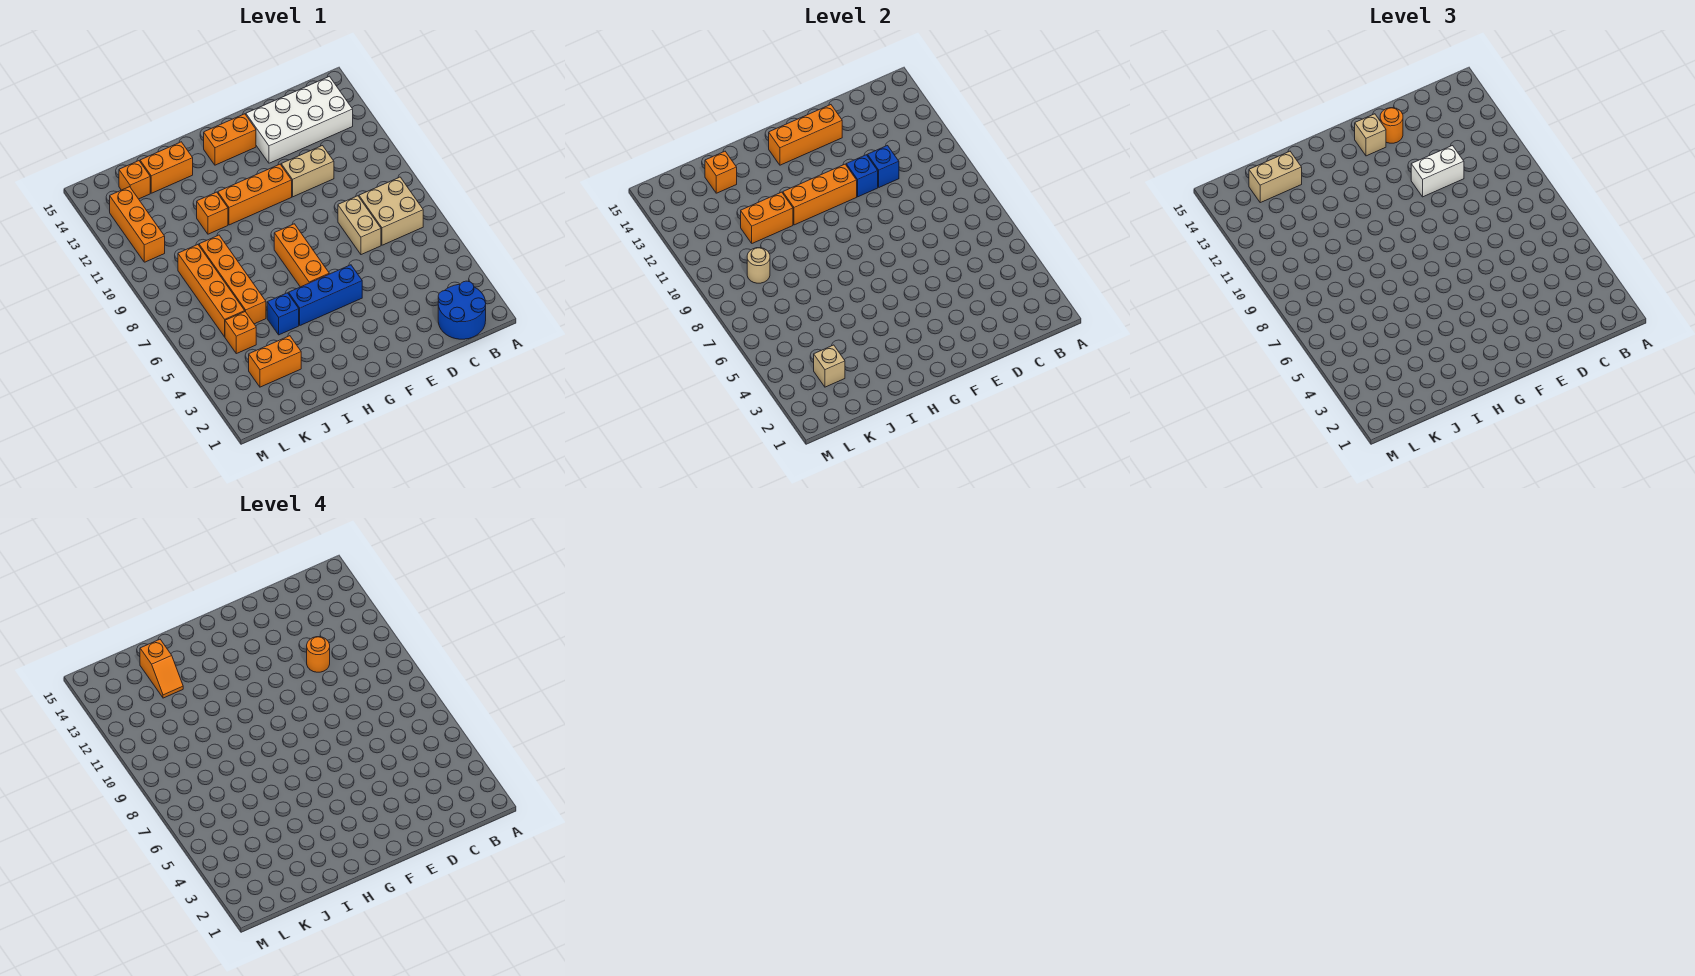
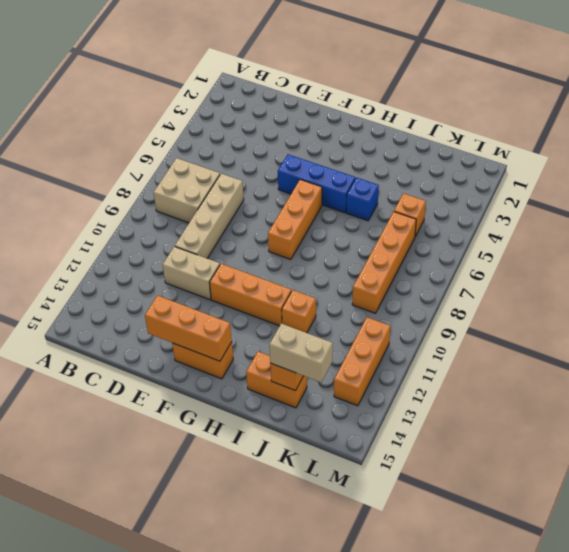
tan brick D7:D10 level 1 -> tan brick D7:D8 level 1
none -> blue round brick B1:C2 level 1
none -> white brick B13:E14 level 1
none -> orange brick J3:K3 level 1
none -> orange brick J6:J9 level 1

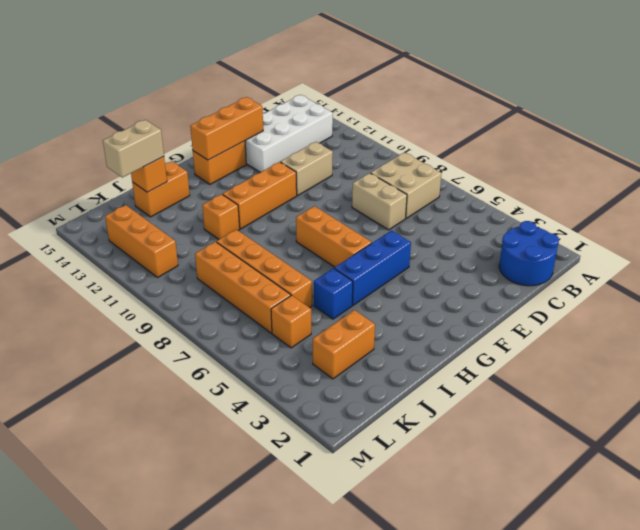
none -> orange brick K14 level 1
none -> blue brick D11 level 2
none -> blue brick E11 level 2
none -> orange brick F11:H11 level 2

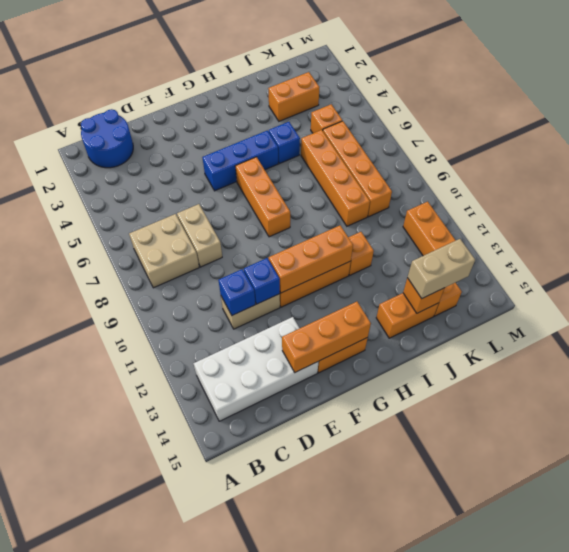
none -> orange brick I11:J11 level 2
none -> tan brick K3 level 2
none -> tan round brick K9 level 2
none -> white brick D11:E11 level 3

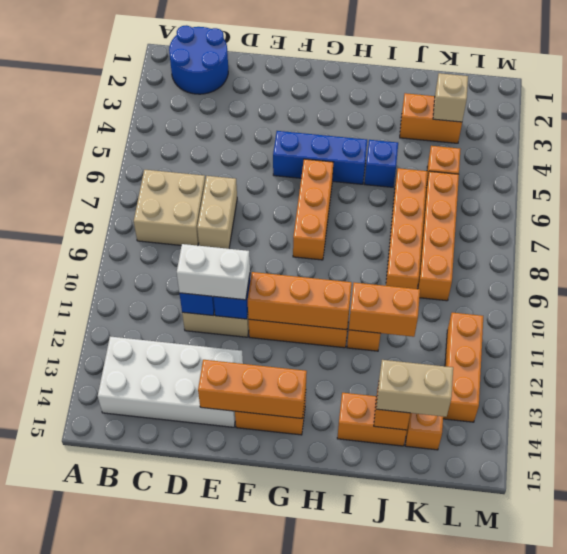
none -> tan round brick K9 level 2
none -> orange round brick E14 level 3
none -> tan brick F14 level 3
none -> orange round brick D11 level 4

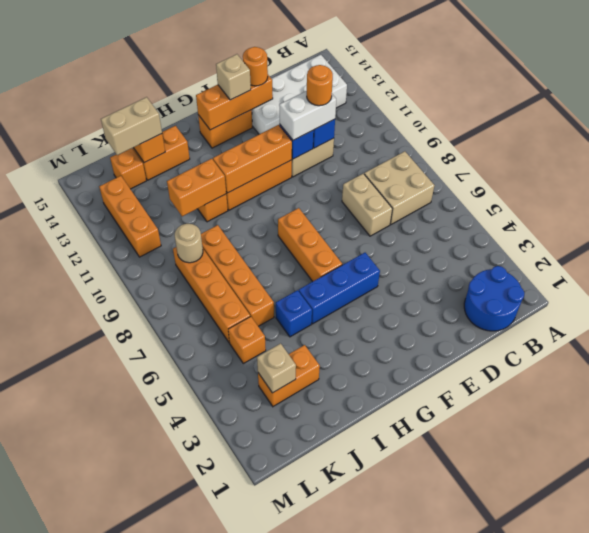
none -> orange slope J13:J14 level 4 top 14

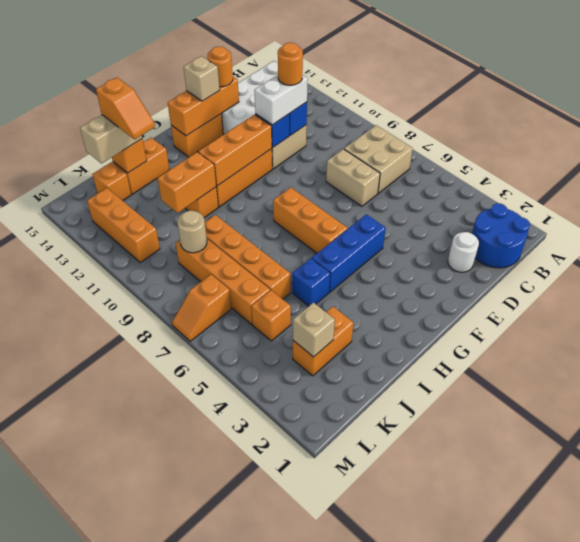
white round brick D2 level 1 -> none
orange slope L7:M7 level 1 top L -> none

